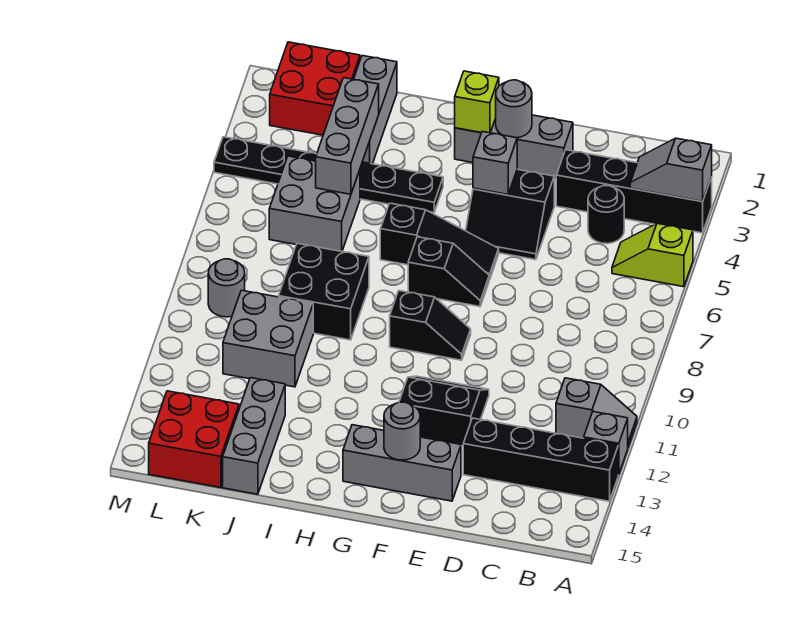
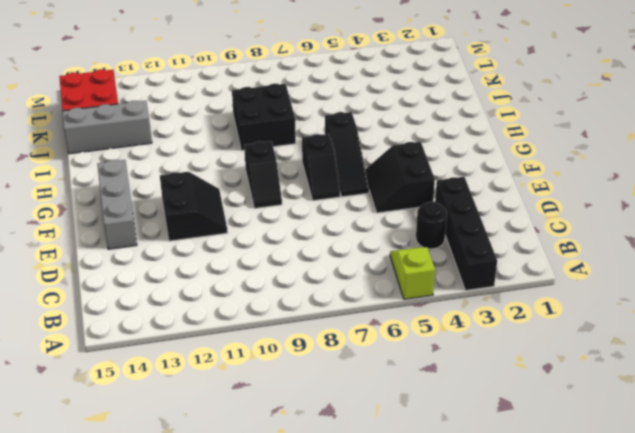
none -> grey slope A11:B11 level 1 top B
none -> grey brick A12 level 1
none -> black brick A13:D13 level 1

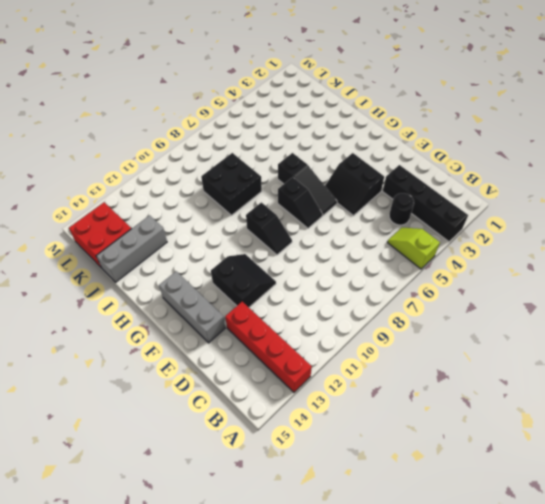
red brick A13:D13 level 1 -> black brick A13:D13 level 1
none -> grey slope A11:B11 level 1 top B
none -> grey brick A12 level 1
none -> grey brick E2:G2 level 1

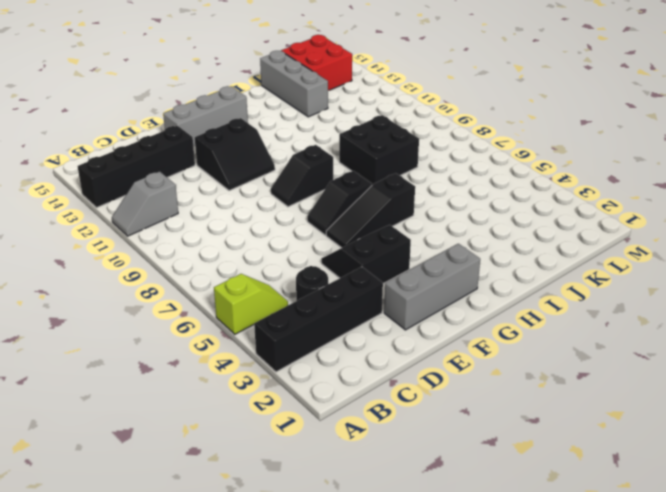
none -> grey brick A12 level 1
none -> black plate H4:M4 level 1
none -> grey brick J1:J3 level 1

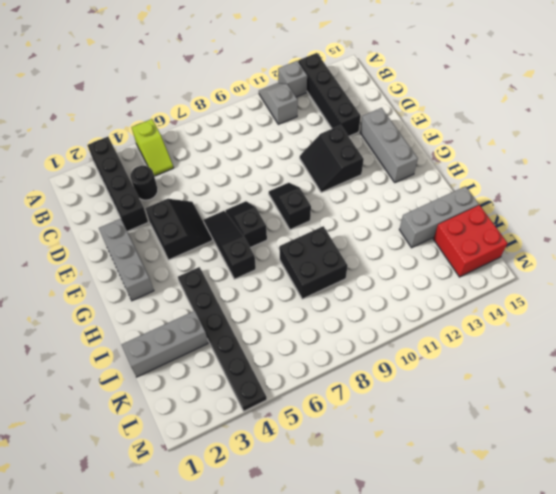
none -> grey brick J5:K6 level 1
none -> grey brick J10:K11 level 1
none -> red brick K1:L2 level 1

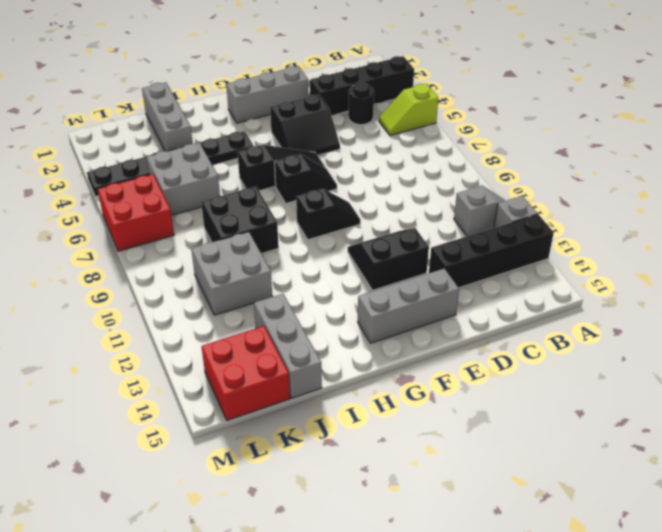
red brick L6:M7 level 1 -> red brick K1:L2 level 1
none -> grey round brick L9 level 1
none -> grey slope A3:B3 level 2 top A
none -> grey round brick F2 level 2

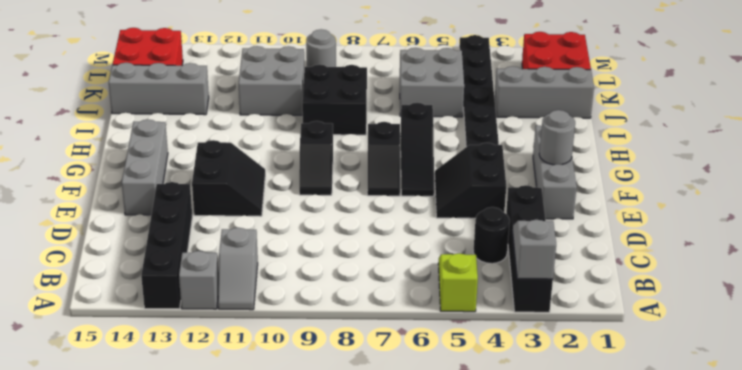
none -> grey brick F4 level 2
none -> grey round brick F14 level 2
none -> lime brick G2 level 2

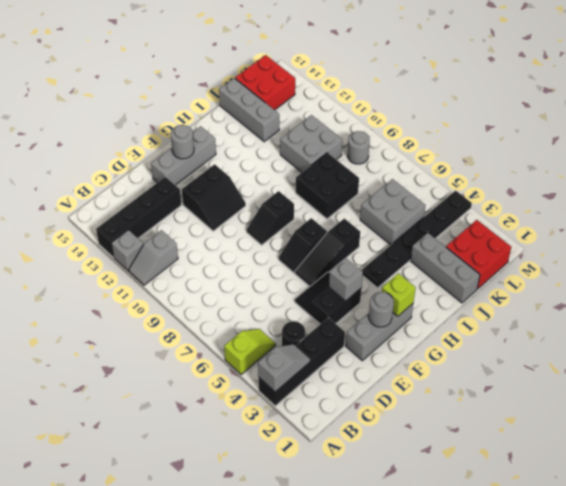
none -> grey brick J3:J5 level 2

